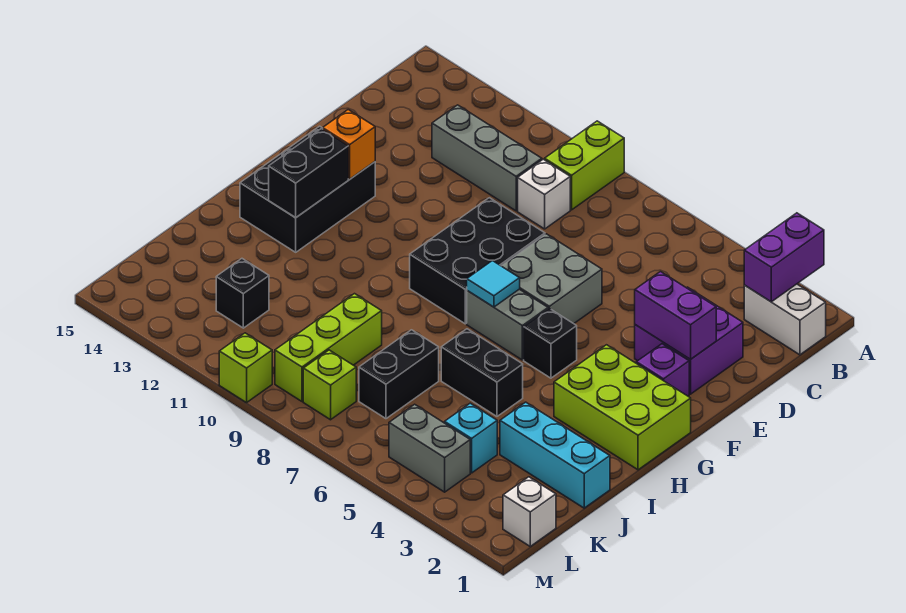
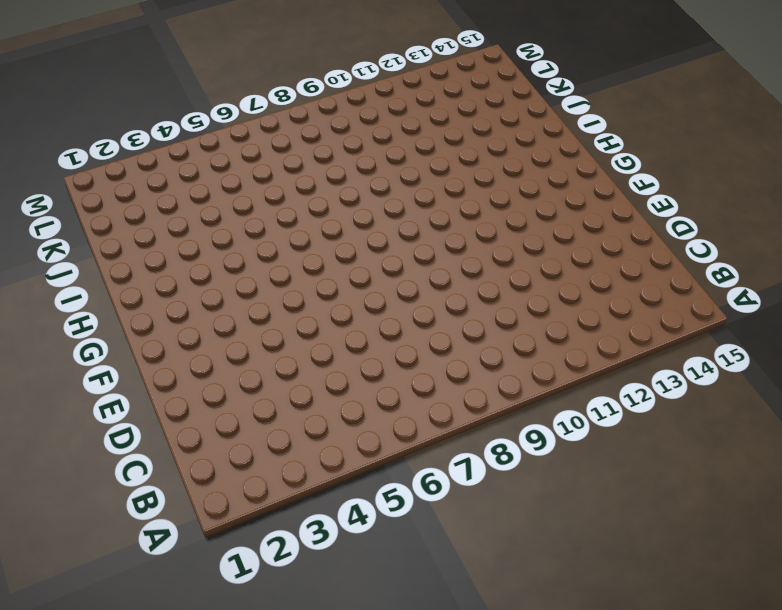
none -> lime brick A9:B9 level 1
none -> white brick B1:B2 level 1
none -> white brick C9 level 1

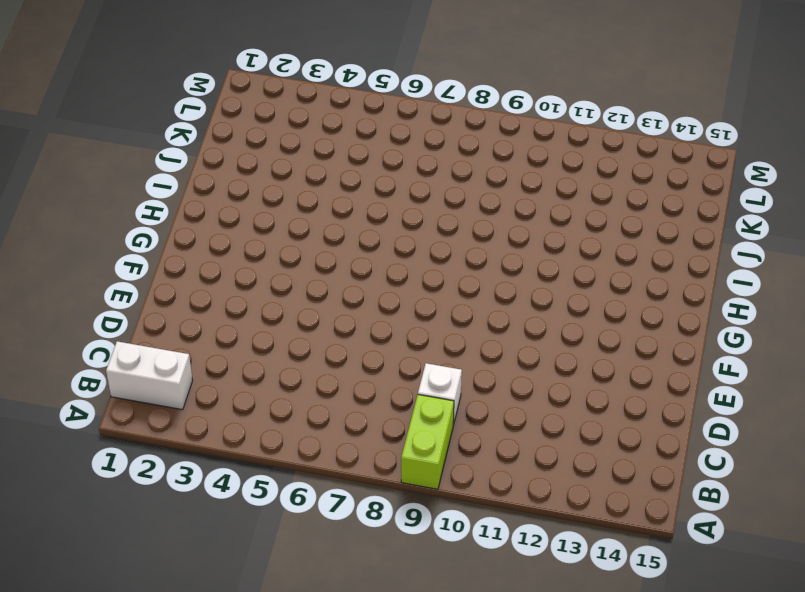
none -> grey brick C10:C12 level 1
none -> purple brick D2:E3 level 1
none -> grey brick E6:F7 level 1

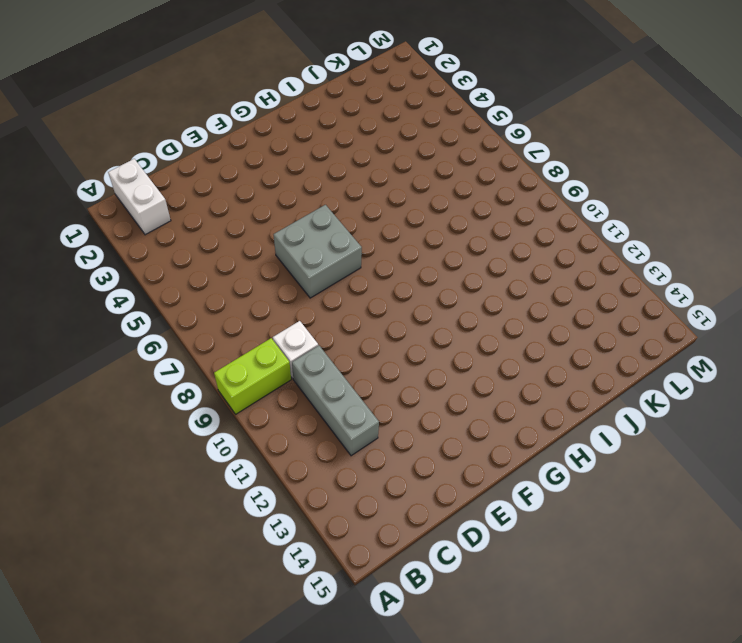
none -> purple brick D2:E3 level 1
none -> black brick E8:G9 level 1
none -> purple brick F2 level 1

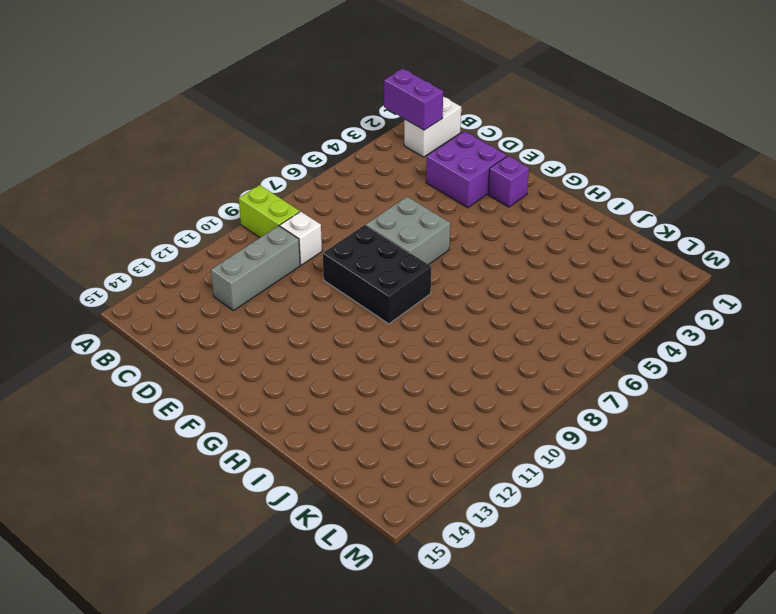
none -> black brick F13:H14 level 1
none -> lime brick G1:H3 level 1
none -> black brick G5 level 1

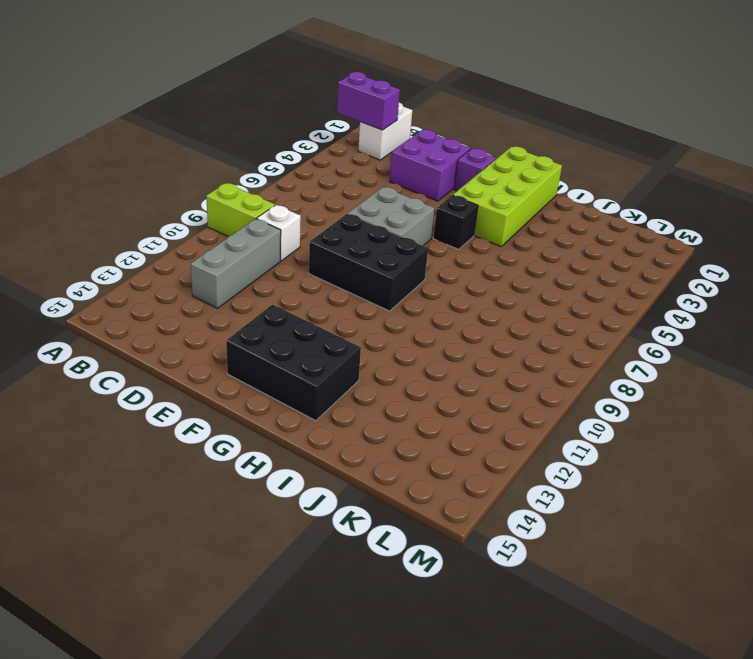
lime brick G1:H4 level 1 -> lime brick G1:H3 level 1
none -> grey brick G6:G7 level 1
none -> black brick I5:I6 level 1
none -> cyan brick J1:J3 level 1

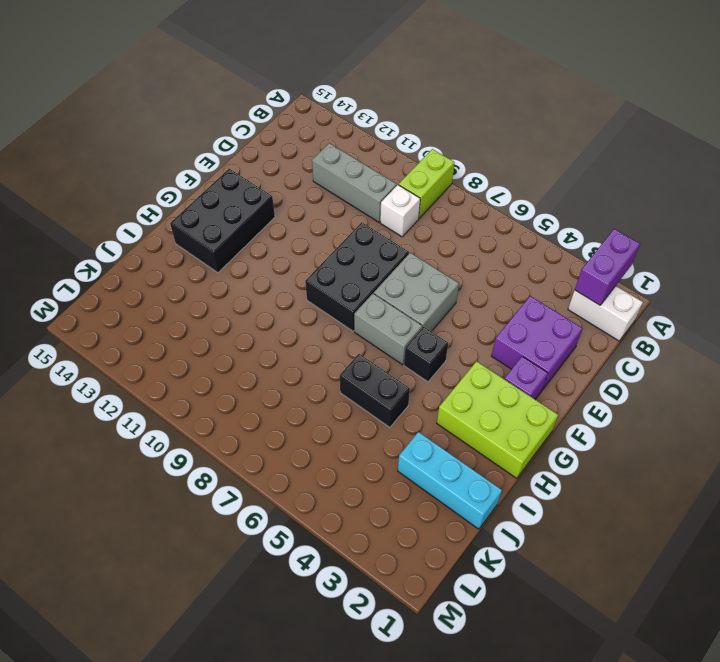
none -> black brick J7:K7 level 1
none -> lime brick J9:L9 level 1
none -> cyan brick K4 level 1

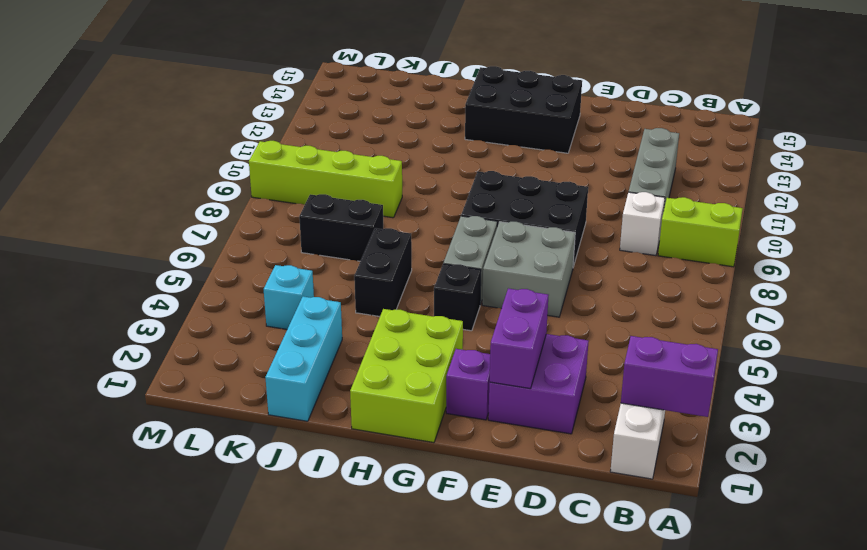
lime brick J9:M9 level 1 -> lime brick J9:L9 level 1
none -> black brick K12 level 1
none -> white brick L1 level 1
none -> grey brick L4:L5 level 1

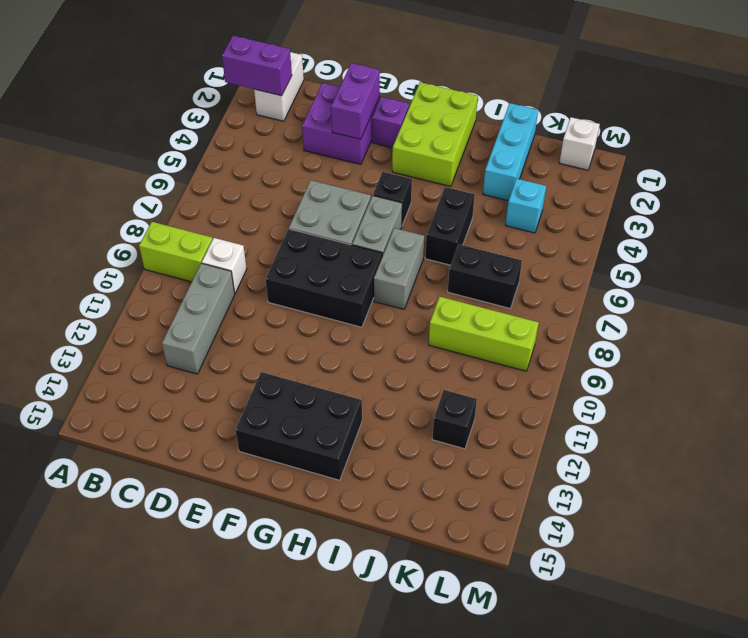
grey brick H7:H8 level 1 -> grey brick L4:L5 level 1
none -> lime brick L8 level 1
none -> lime brick M10 level 1
none -> orange brick F13 level 2

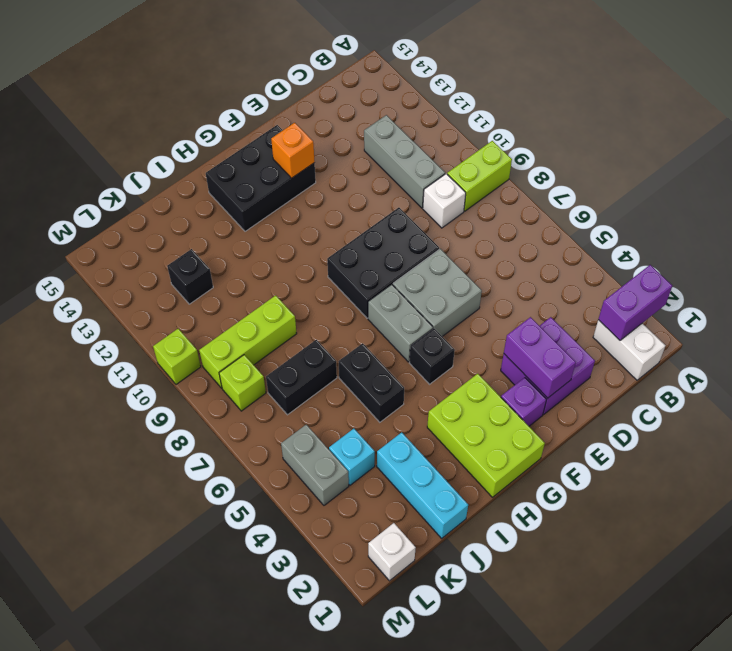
none -> cyan tile G7 level 2
none -> black brick G13:H13 level 2

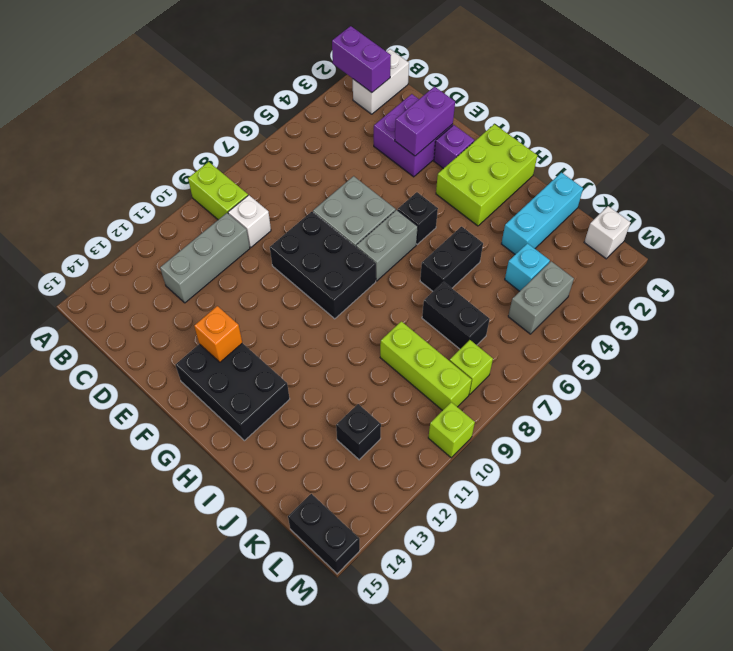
black brick L15:M15 level 1 -> black brick G13:H13 level 2
none -> cyan tile G7 level 2

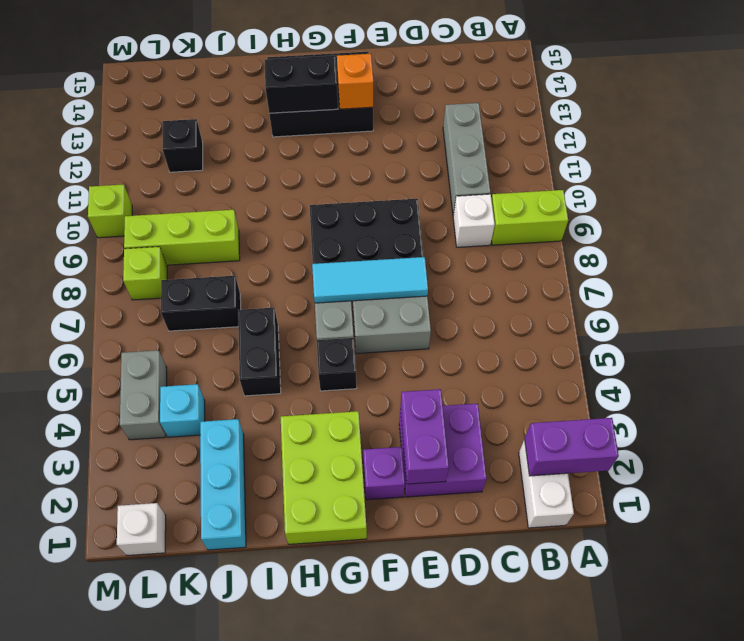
cyan tile E7:G7 level 2 -> cyan tile G7 level 2

